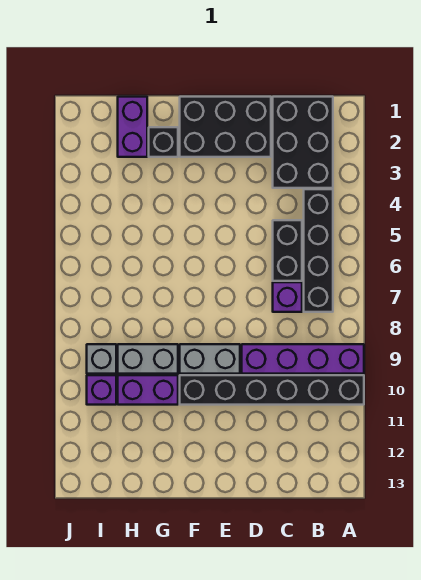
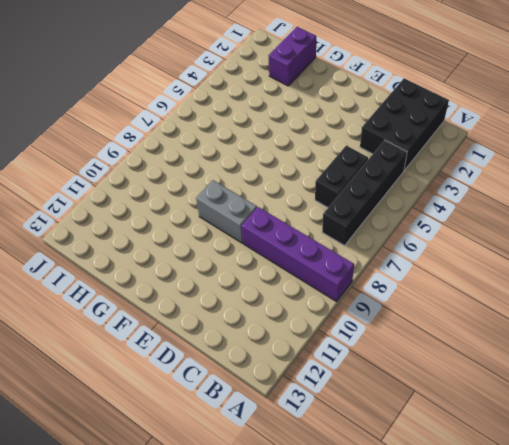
none -> black brick A10:F10 level 1
none -> purple brick C7 level 1
none -> black brick D1:F2 level 1

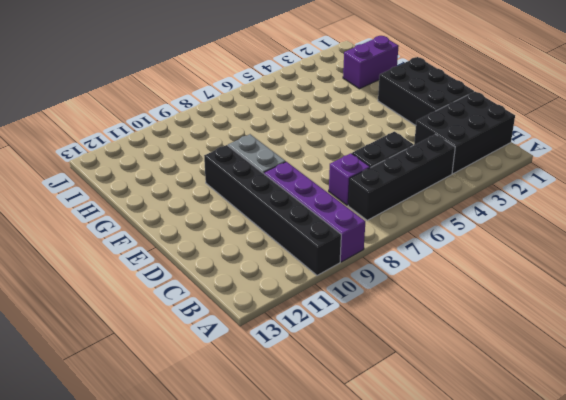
none -> black brick G2 level 1
none -> grey brick G9:H9 level 1
none -> purple brick G10:H10 level 1

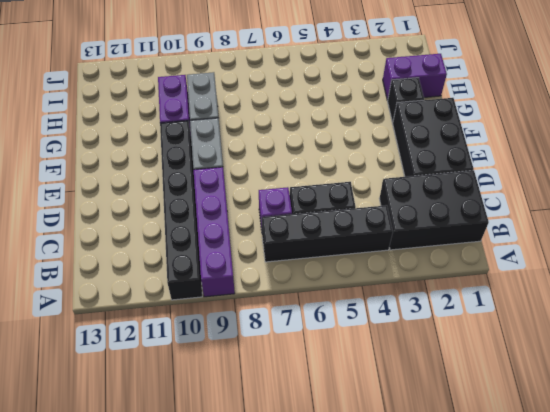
none -> grey brick I9 level 1
none -> purple brick I10 level 1

